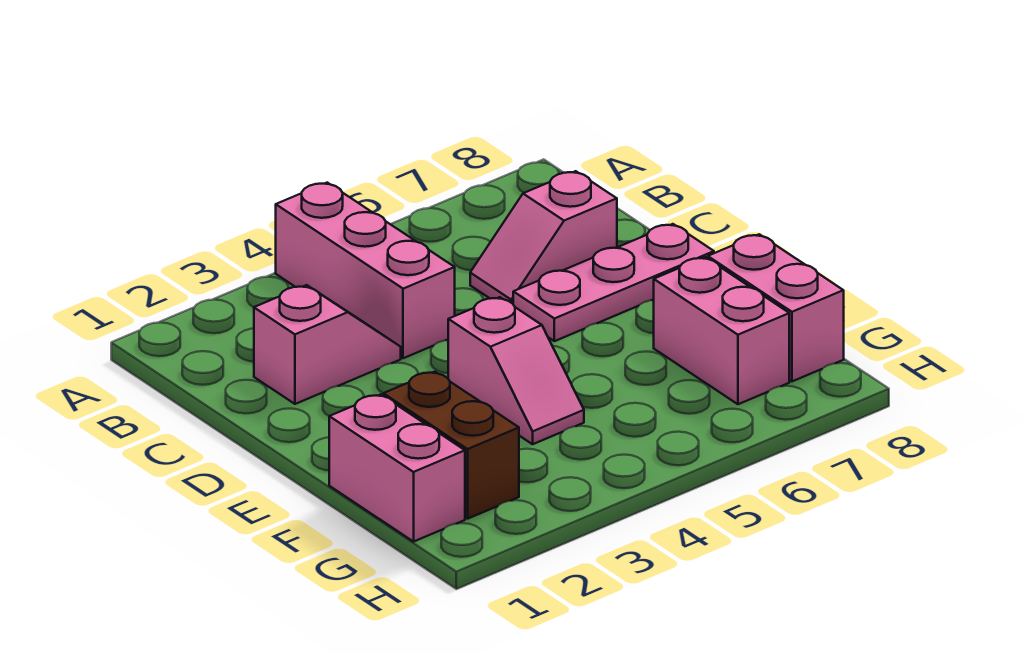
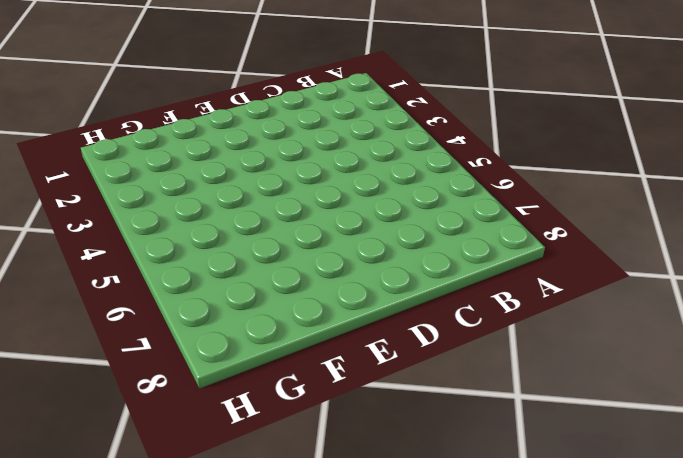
none -> pink brick A4:C4 level 1
none -> pink slope C2:C3 level 1 top 2

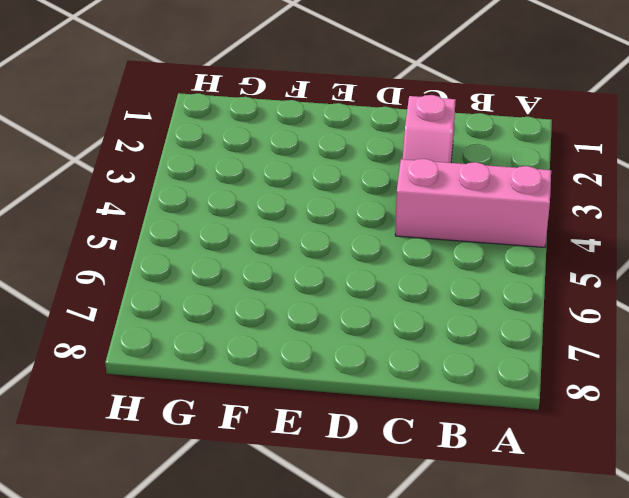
none -> pink slope C6:C7 level 1 top 7
none -> pink plate D6:D8 level 1

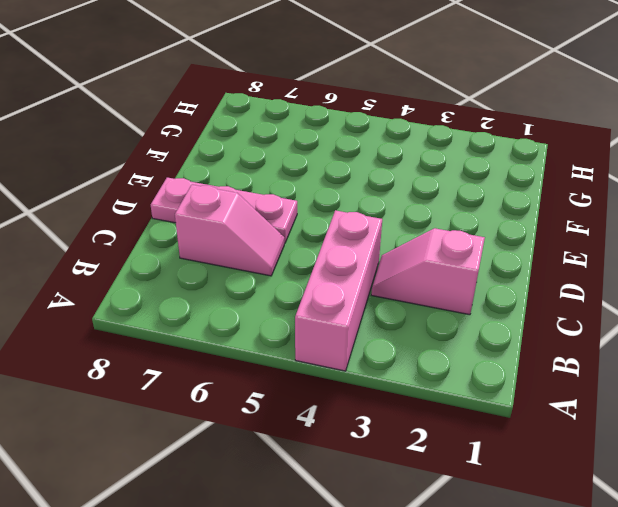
none -> pink slope E4:F4 level 1 top E
none -> pink brick F1:G1 level 1

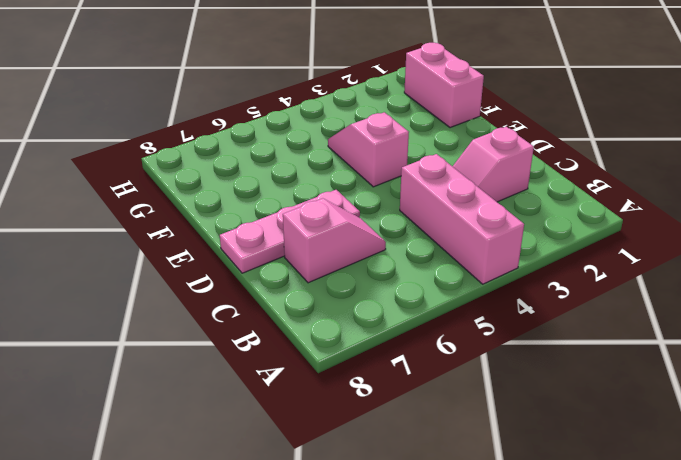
none -> brown brick F2:G2 level 1
none -> pink brick F7:G7 level 1

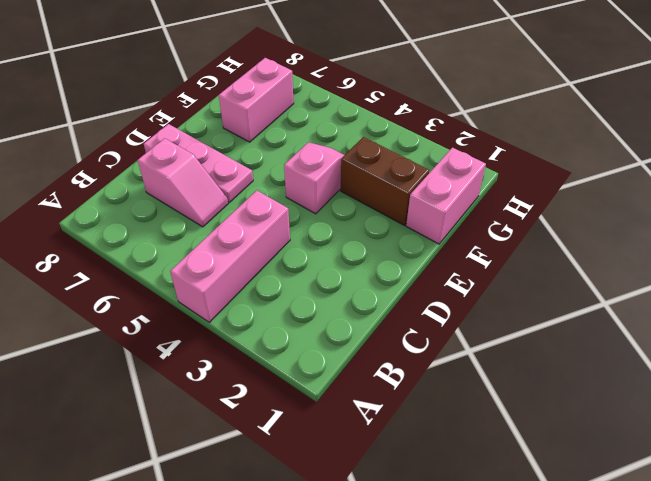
brown brick F2:F3 level 1 -> brown brick F2:G2 level 1
none -> pink slope C2:C3 level 1 top 2
none -> pink brick F8:G8 level 1

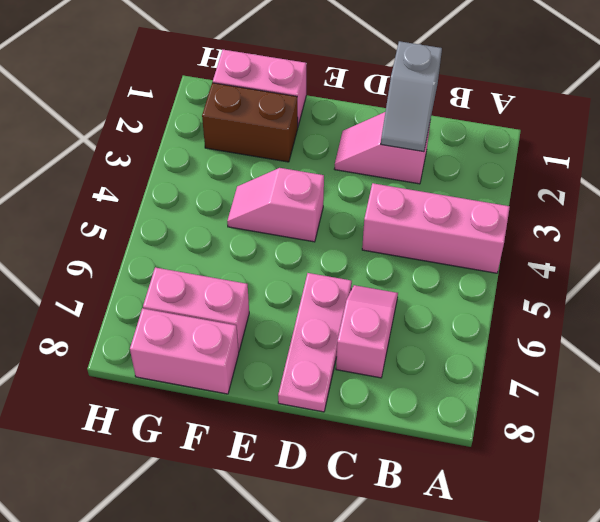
grey slope C1:C2 level 2 top 1 -> none
pink slope C2:D2 level 1 top C -> pink slope C2:C3 level 1 top 2

